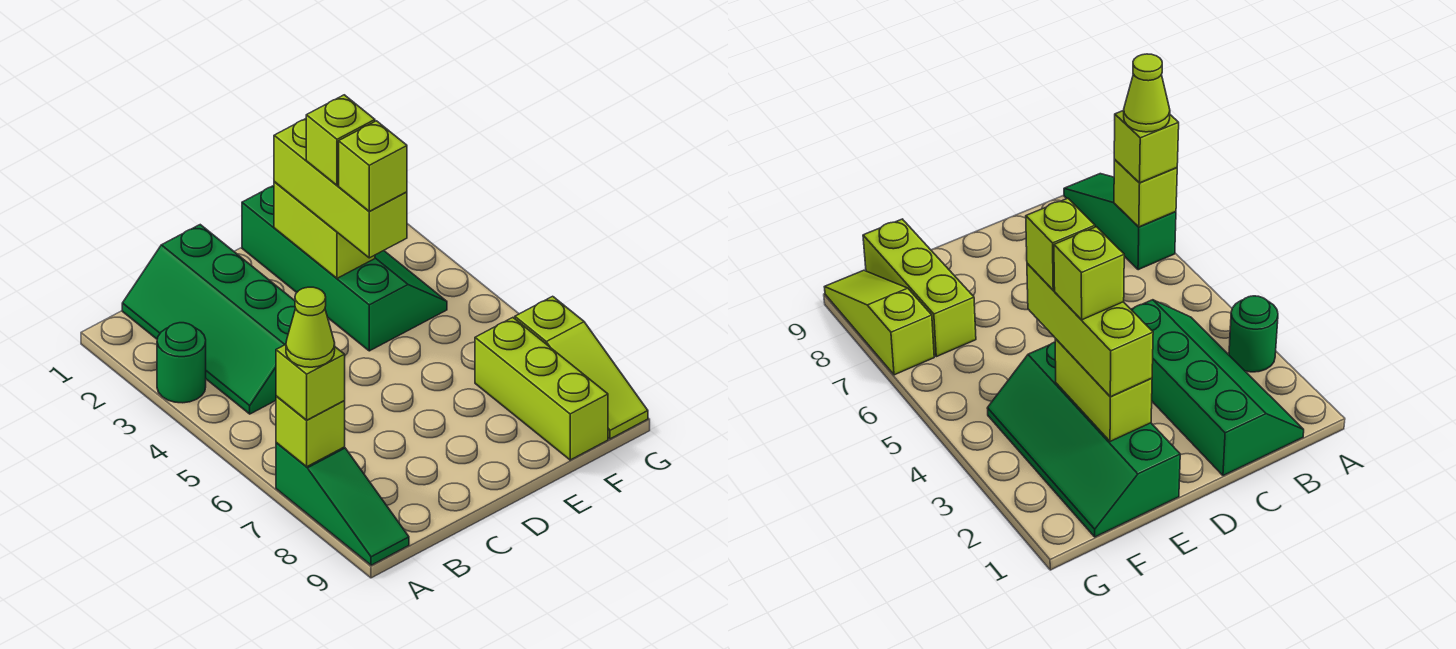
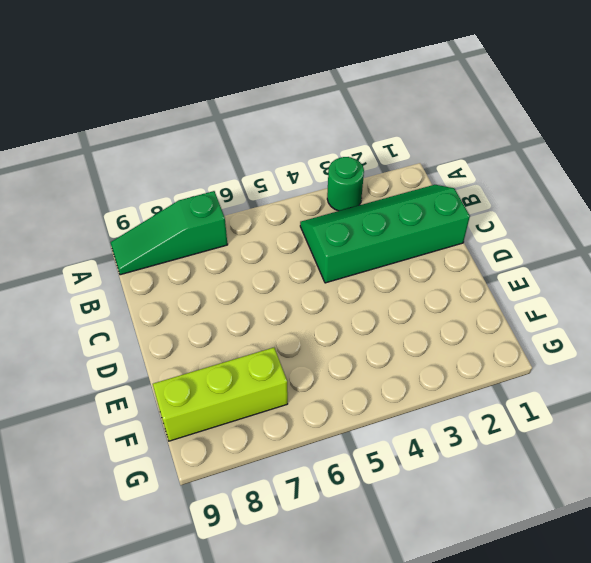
none -> green slope E1:F4 level 1 top E
none -> lime slope G7:G9 level 1 top 7
none -> lime brick A7 level 2

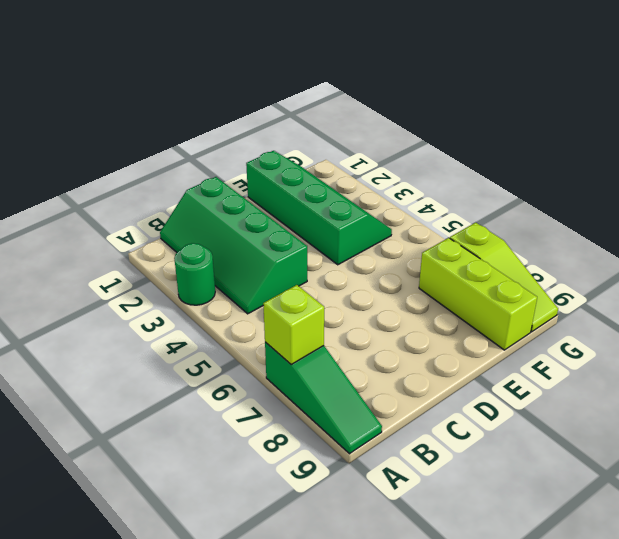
none -> lime brick E2:E3 level 2
none -> lime brick A7 level 3
none -> lime brick E2:E4 level 3

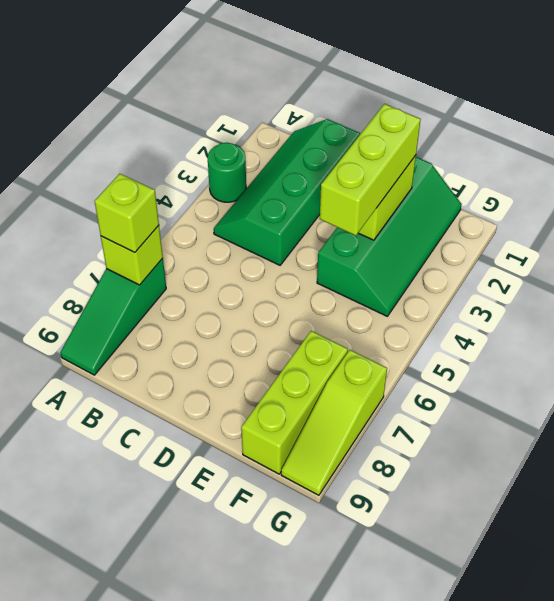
none -> lime cone A7 level 4
none -> lime brick E3 level 4
none -> lime brick E4 level 4

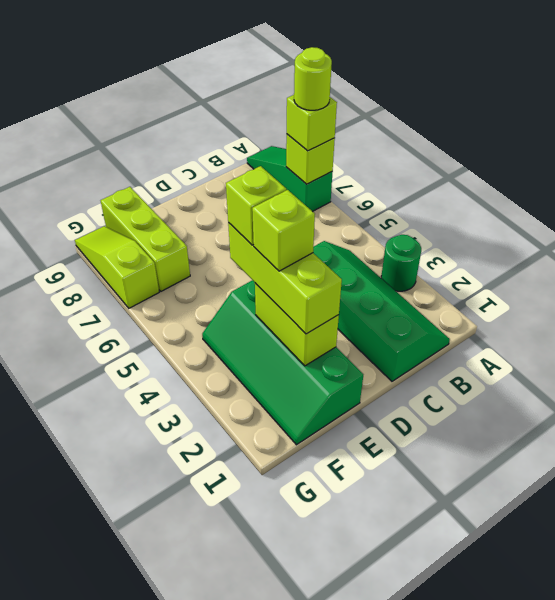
lime round brick A7 level 4 -> lime cone A7 level 4

